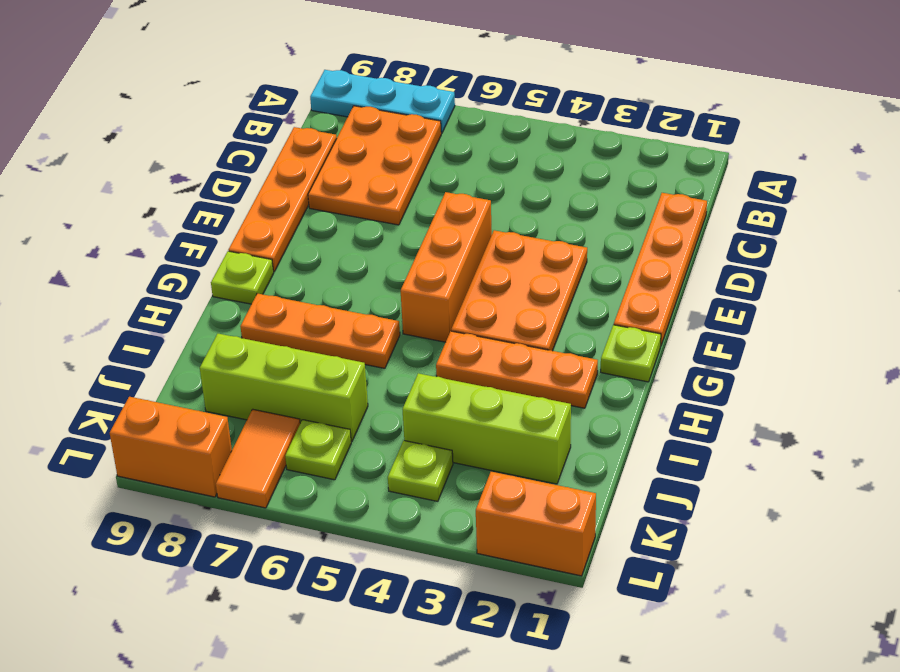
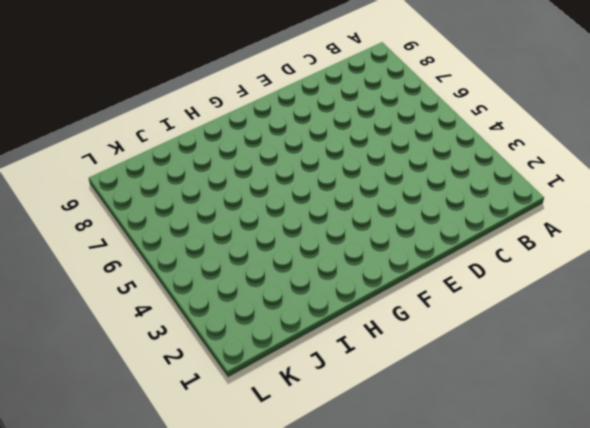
none -> cyan plate A7:A9 level 1
none -> orange plate B7:D8 level 1
none -> orange plate C1:F1 level 1

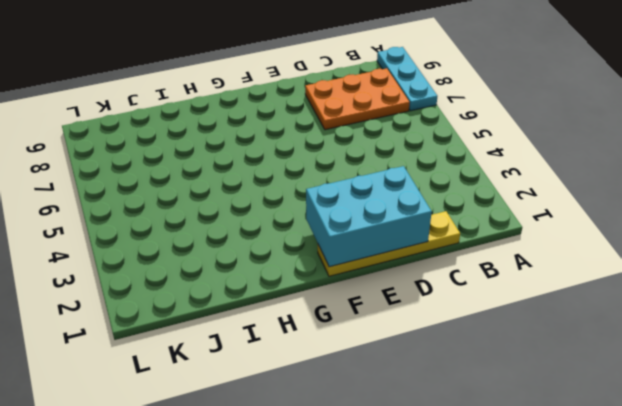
yellow plate C1:F1 level 1 -> orange plate C1:F1 level 1
cyan brick D1:F2 level 2 -> none
none -> orange plate C9:F9 level 1
none -> orange plate E3:G4 level 1
none -> orange brick E5:G5 level 1

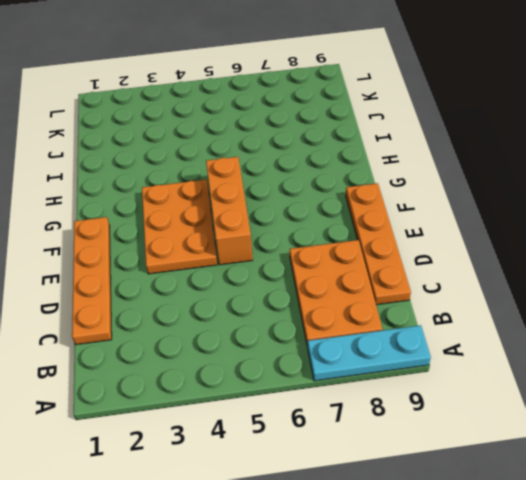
none -> lime plate G1 level 1
none -> lime plate G9 level 1
none -> orange plate H2:H4 level 1

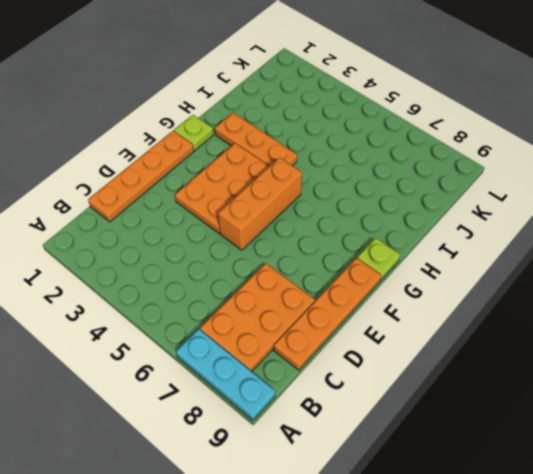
none -> orange plate H6:H8 level 1
none -> lime brick J2:J4 level 1
none -> lime brick J6:J8 level 1

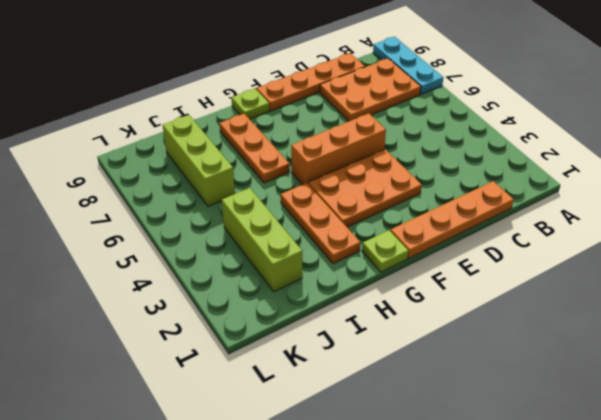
none -> lime plate K4 level 1
none -> lime plate K6 level 1
none -> orange tile K7:L7 level 1

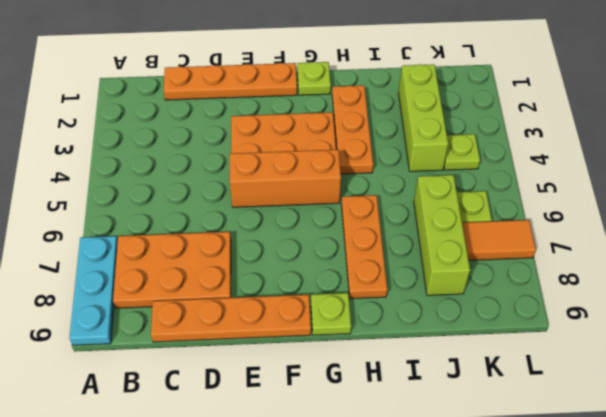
none -> orange brick L1:L2 level 1
none -> orange brick L8:L9 level 1

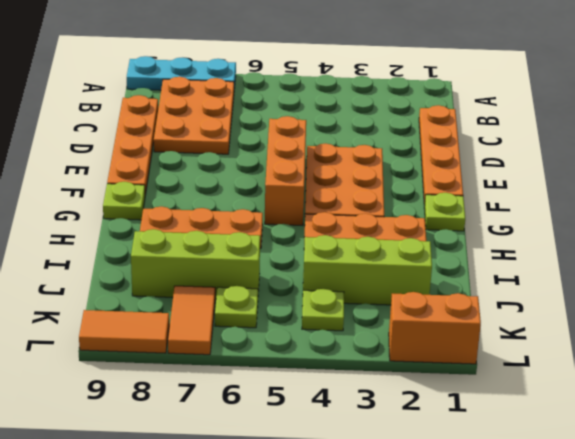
orange tile L8:L9 level 1 -> orange brick L8:L9 level 1

